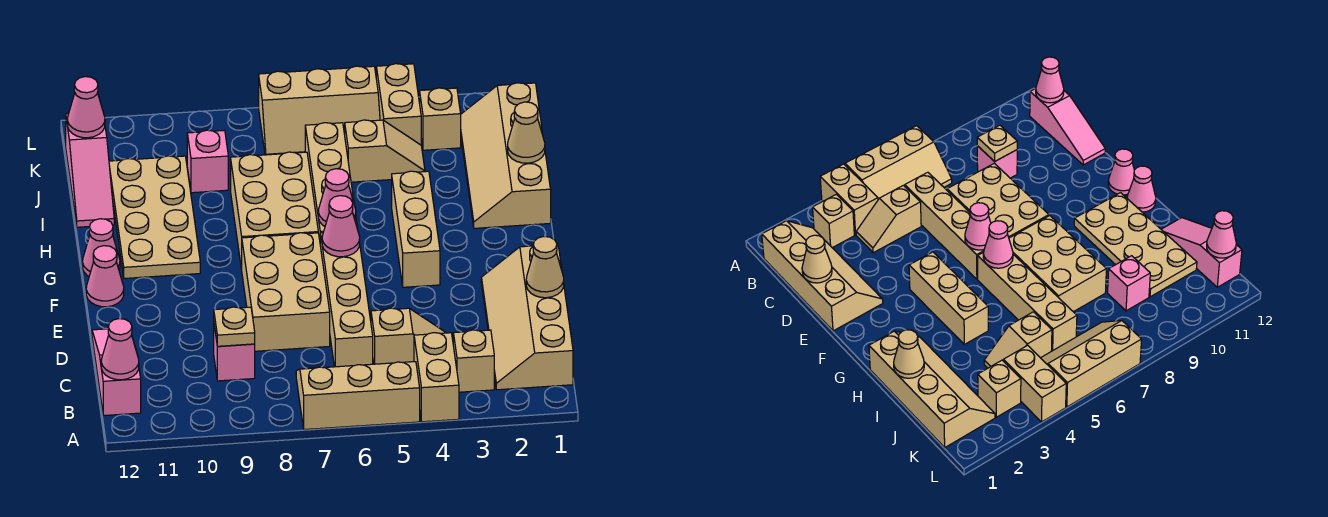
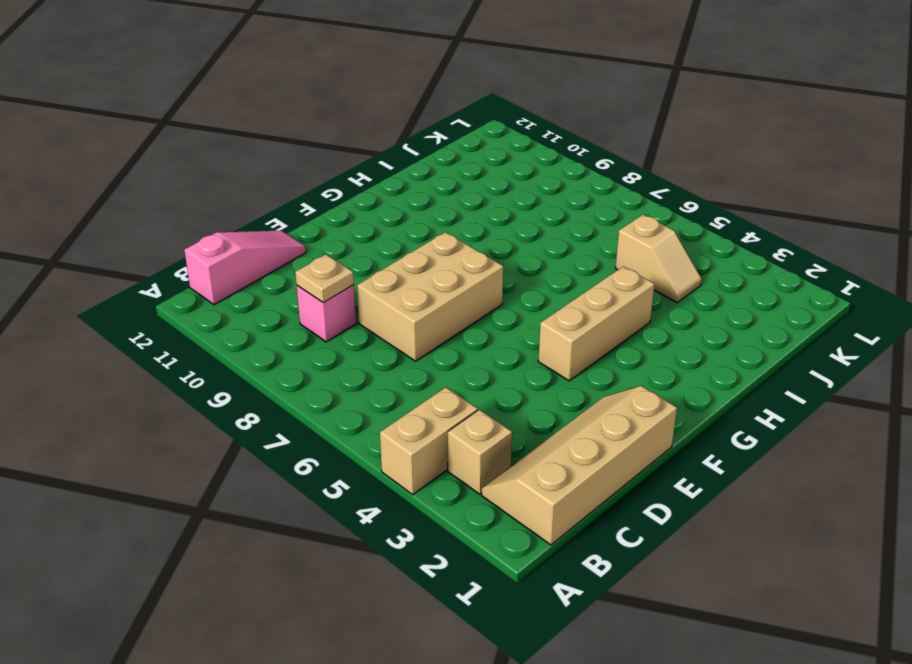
none -> tan slope A5:B7 level 1 top A
none -> tan slope C4:C5 level 1 top 5
none -> tan brick C6:F6 level 1

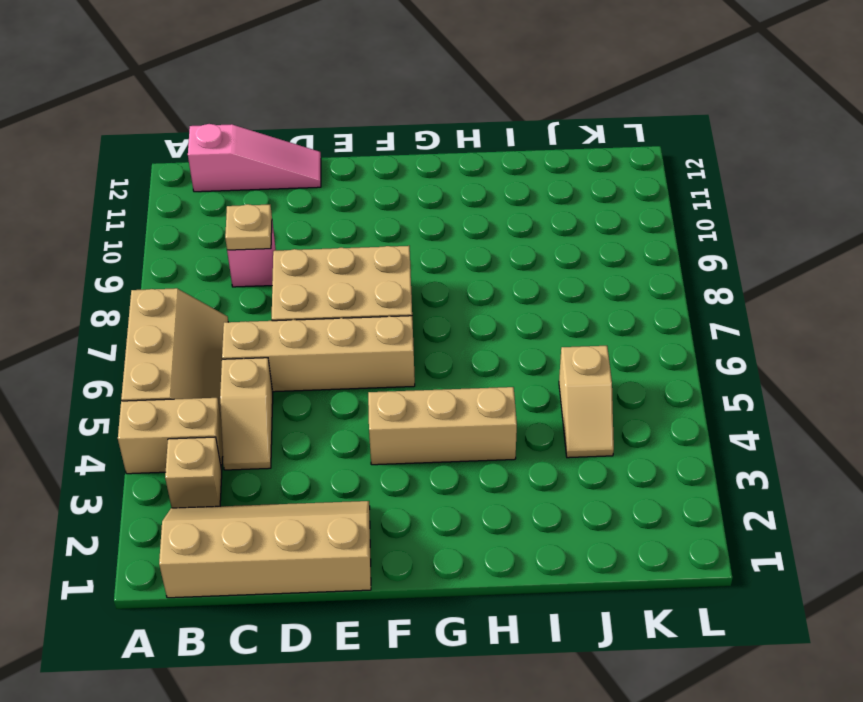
none -> pink cone F12 level 1
none -> tan brick G6:J6 level 1
none -> tan brick G7:I8 level 1

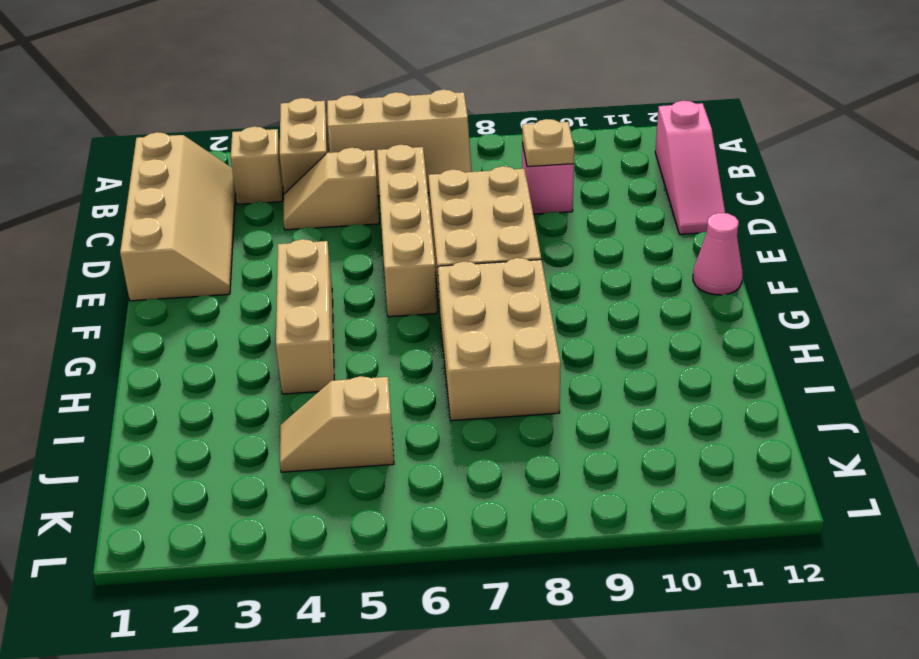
none -> tan brick G6:J6 level 1
none -> tan plate G10:J11 level 1
none -> pink cone G12 level 1

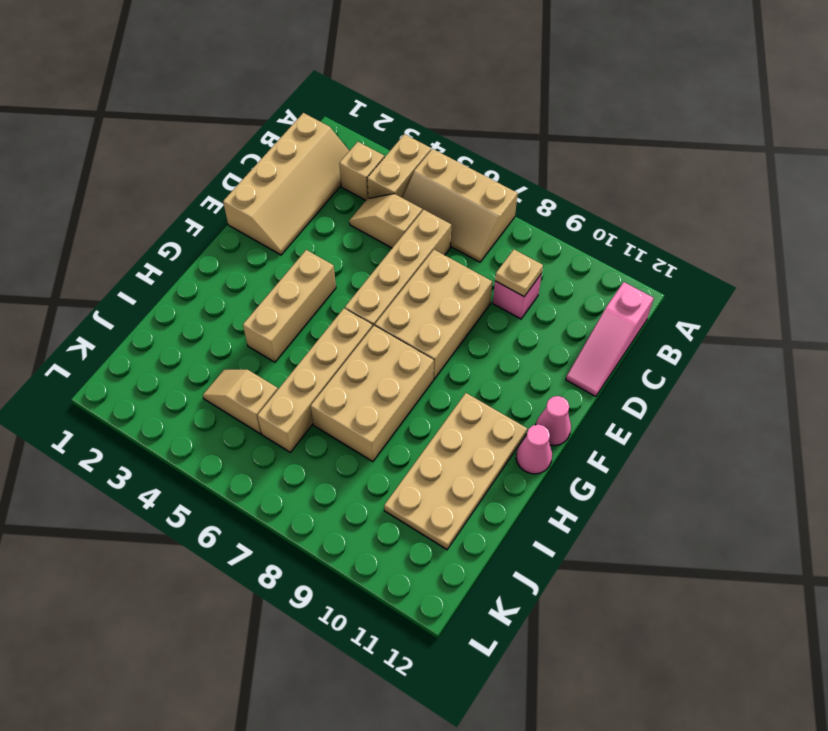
none -> tan slope H1:K2 level 1 top 1
none -> pink slope I12:K12 level 1 top K
none -> pink brick J9 level 1

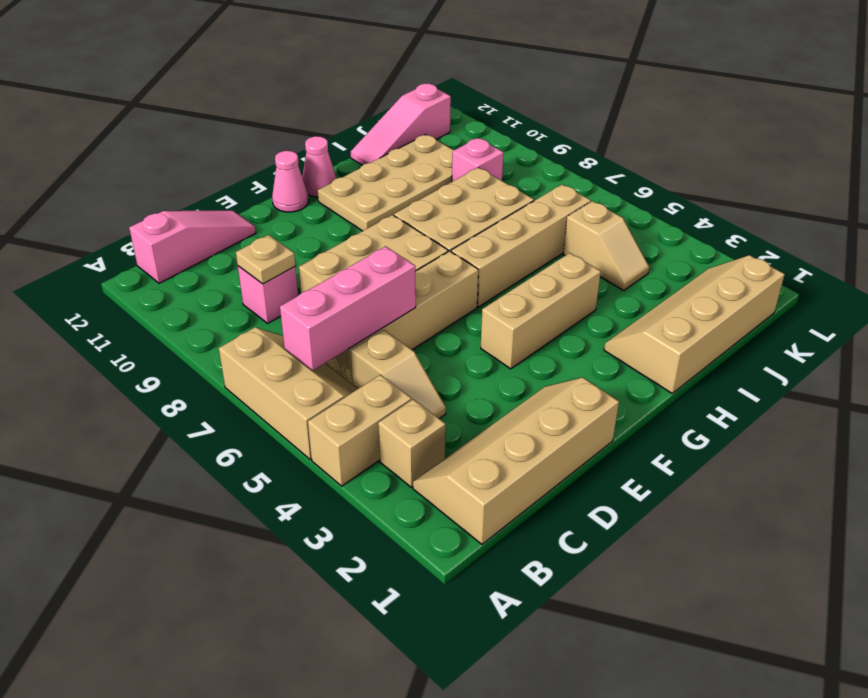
pink brick B6:D6 level 2 -> none
none -> tan brick K3 level 1
none -> tan brick K4:L4 level 1
none -> tan slope K5:L7 level 1 top L

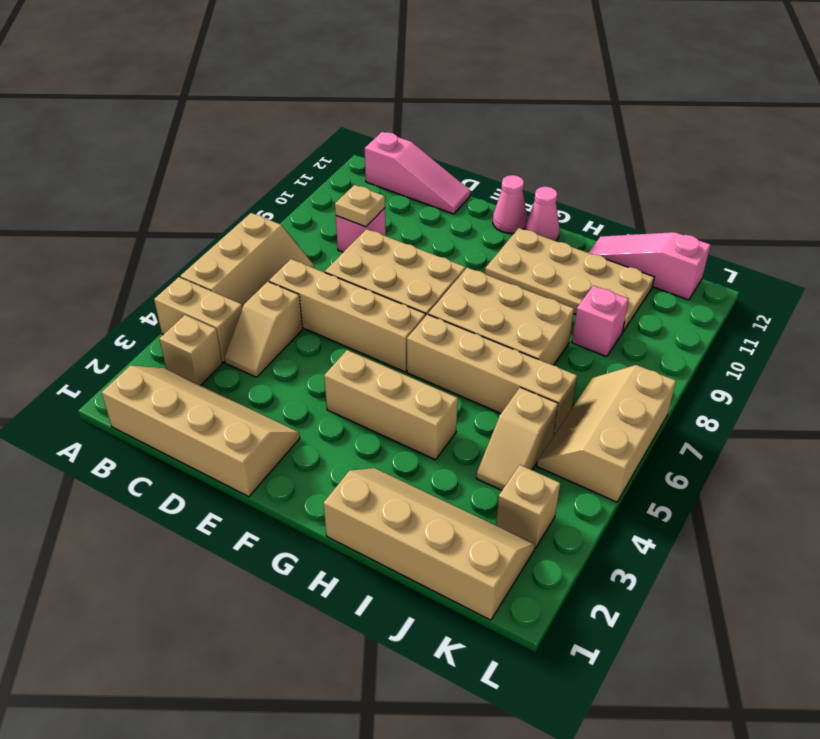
none -> tan brick K4:L4 level 1
none -> pink cone B12 level 2
none -> tan cone D1 level 2

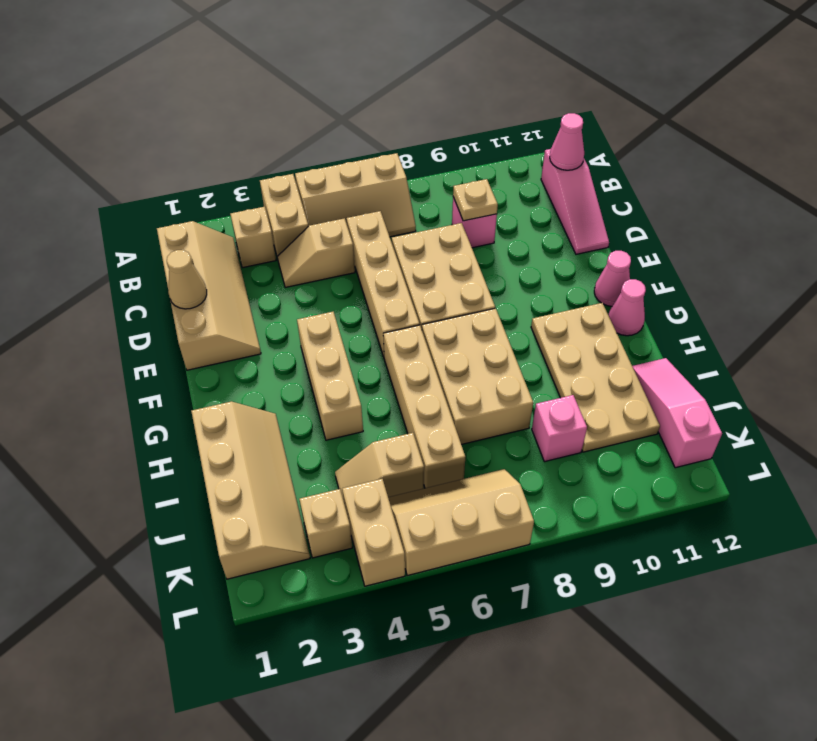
none -> pink cone F6 level 2
none -> pink cone G6 level 2
none -> tan cone I1 level 2

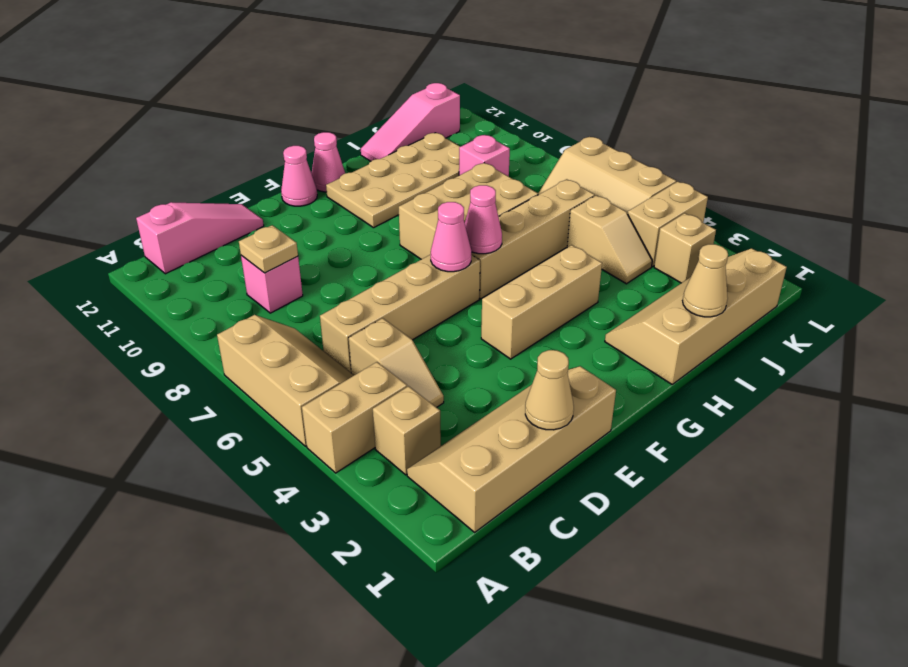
none -> tan brick D7:F8 level 1
none -> pink cone B12 level 2
none -> pink cone K12 level 2

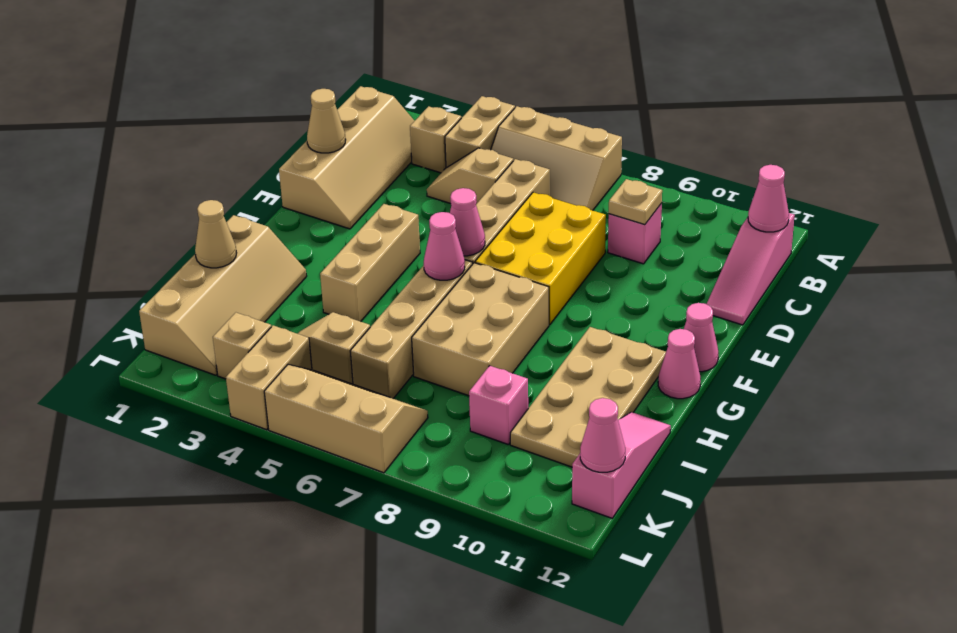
yellow brick D7:F8 level 1 -> tan brick D7:F8 level 1

